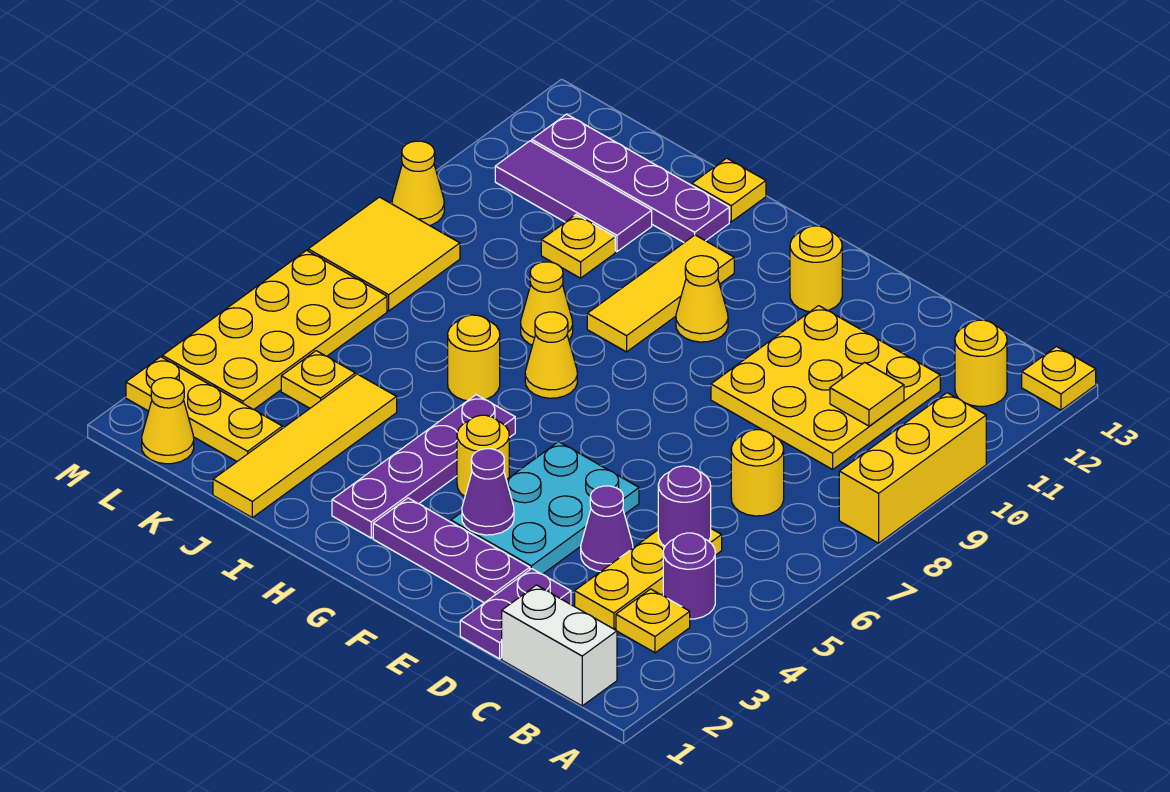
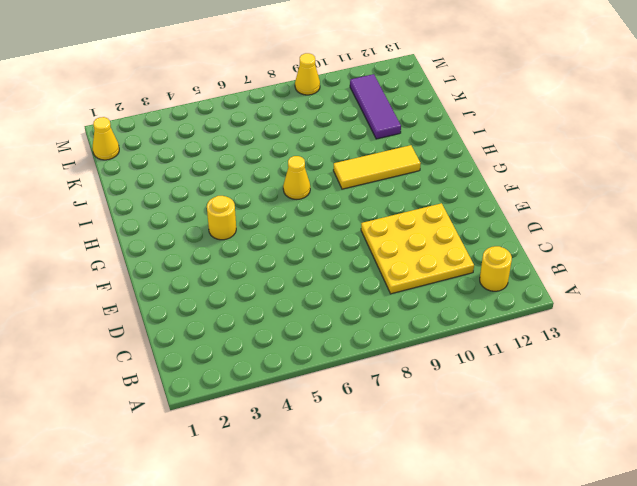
none -> yellow brick A8:A10 level 1
none -> yellow plate A13 level 1
none -> white brick B1:C1 level 1
none -> yellow plate B3 level 1

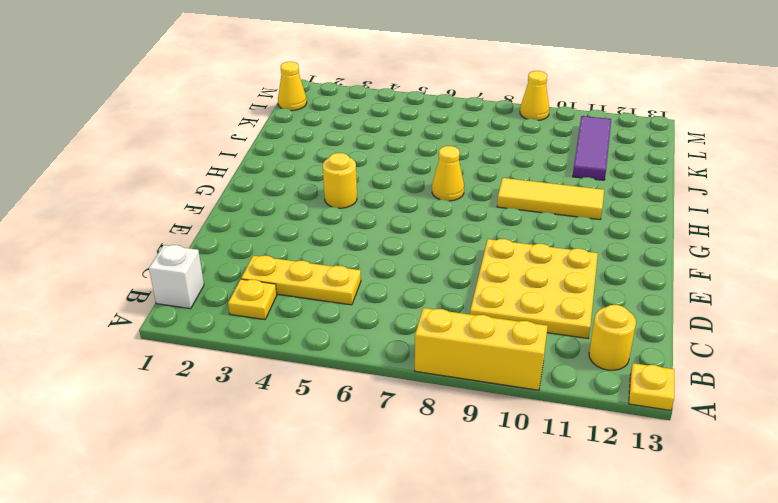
white brick B1 level 1 -> white brick B1:C1 level 1
none -> purple round brick B4 level 1
none -> yellow round brick C7 level 1
none -> purple plate D1:D2 level 1
none -> purple cone D4 level 1

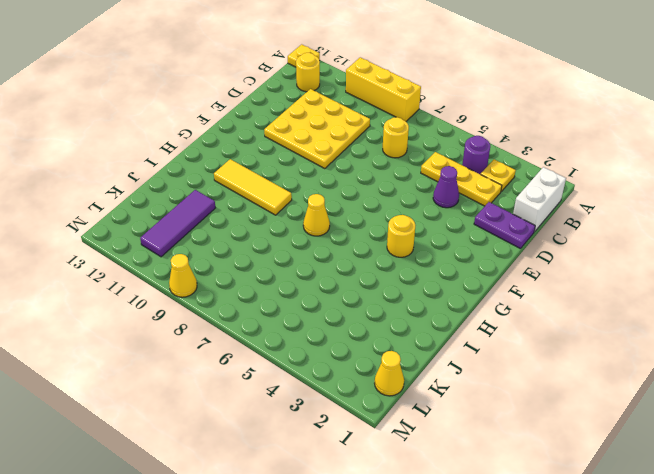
none -> purple plate E2:G2 level 1
none -> cyan plate E3:F5 level 1
none -> yellow round brick F12 level 1
none -> yellow cone G10 level 1

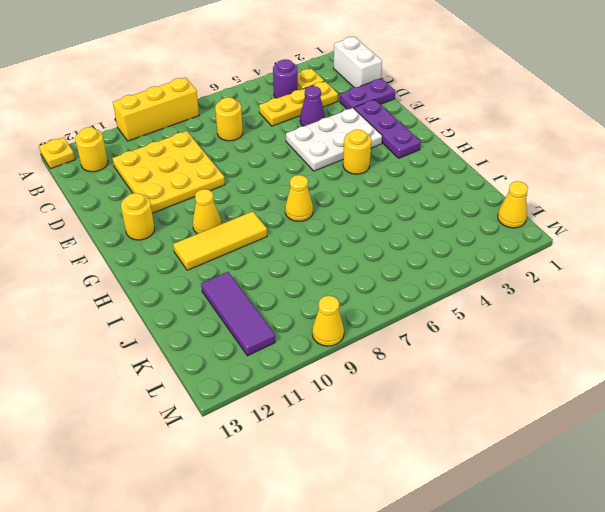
white plate E3:F5 level 1 -> cyan plate E3:F5 level 1
none -> purple plate H2:H5 level 1
none -> yellow round brick I6 level 1
none -> yellow cone I8 level 1
none -> purple plate I12:L12 level 1

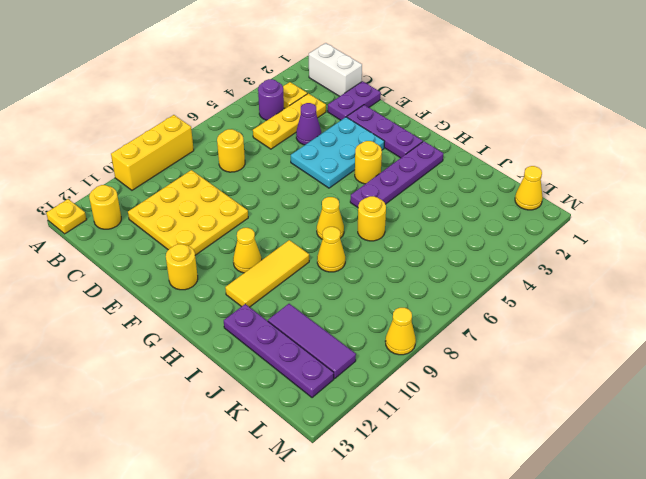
none -> yellow plate I13 level 1
none -> yellow tile J1:J4 level 1
none -> yellow plate J10 level 1
none -> yellow plate K2:M2 level 1

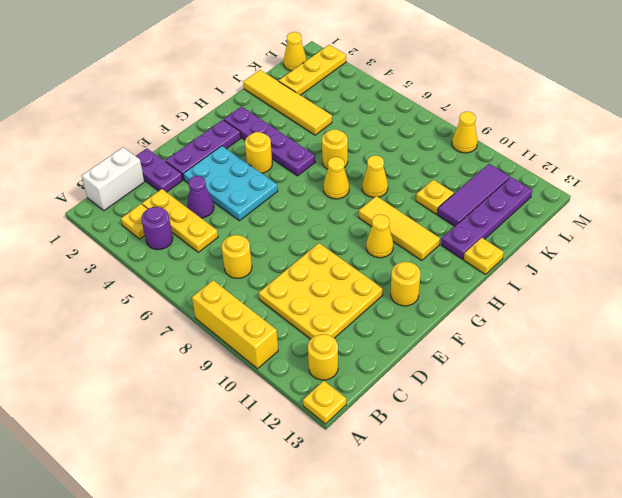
none -> yellow plate K4 level 1
none -> yellow plate L3:M6 level 1
none -> yellow tile L7:M8 level 1
none -> purple round brick C5 level 2

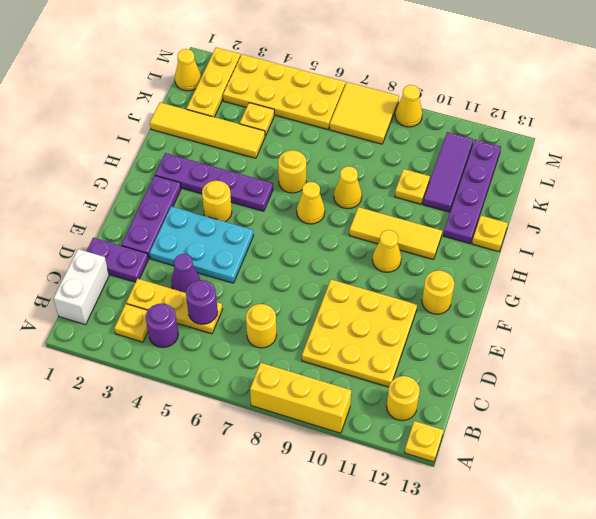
none -> yellow tile C10 level 2
none -> purple cone F3 level 2

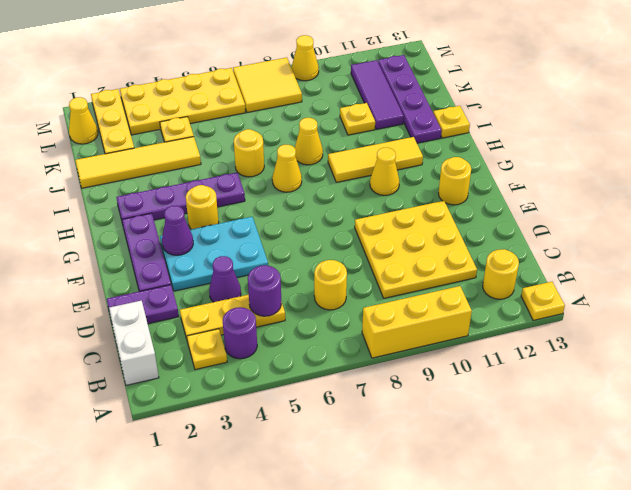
none -> yellow tile C10 level 2

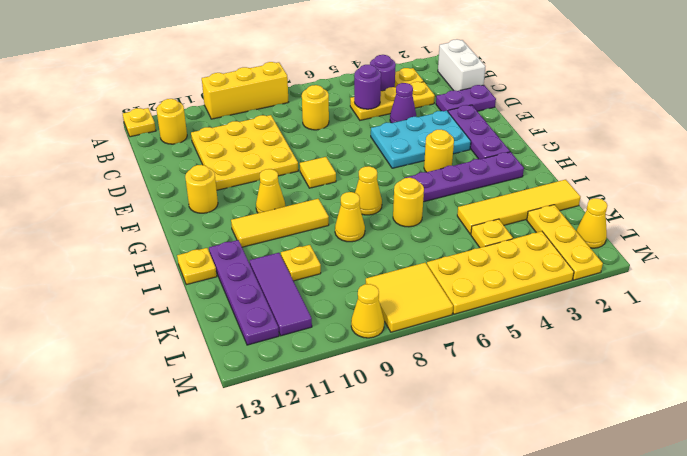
yellow tile F8 level 1 -> yellow tile C10 level 2
none -> purple cone F3 level 2

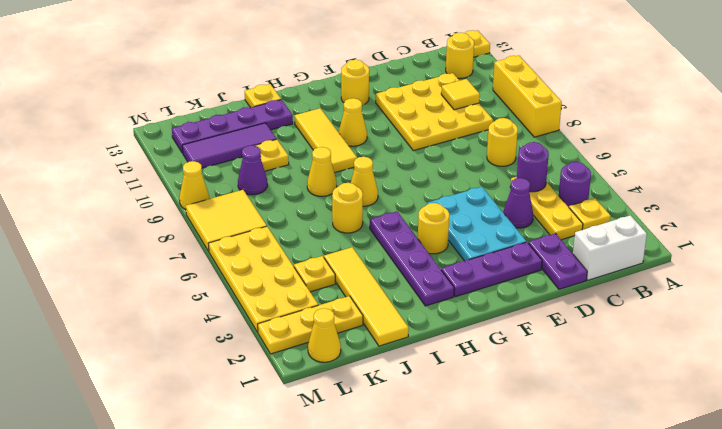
purple cone K9 level 1 -> purple cone F3 level 2

